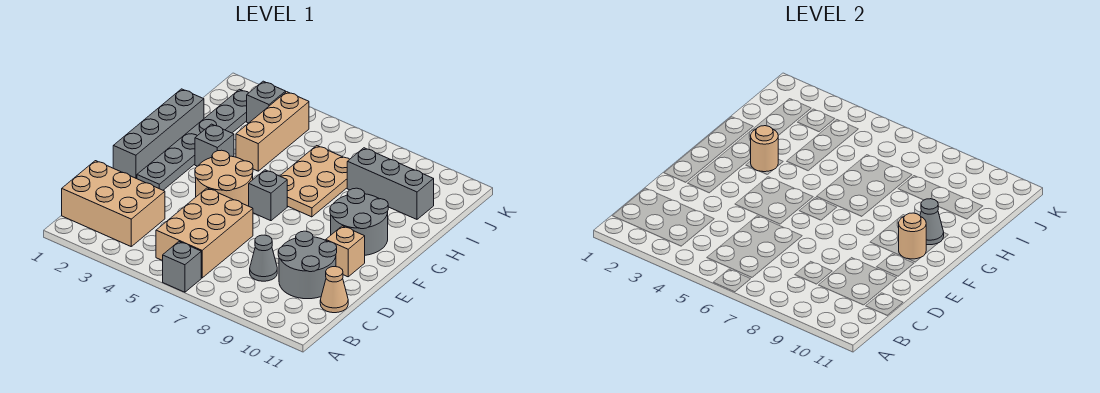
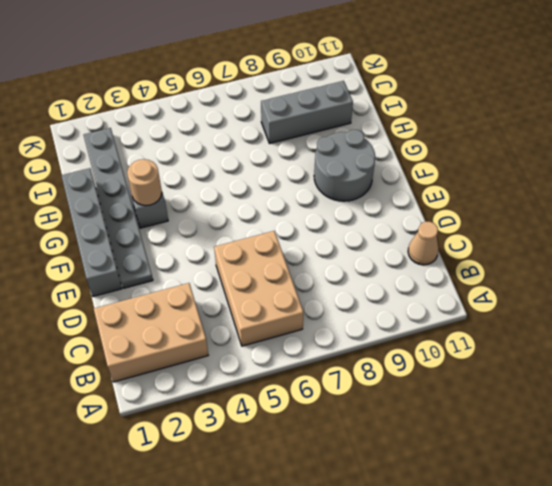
none -> grey brick A6 level 1
none -> grey cone C8 level 1
none -> grey round brick C9:D10 level 1

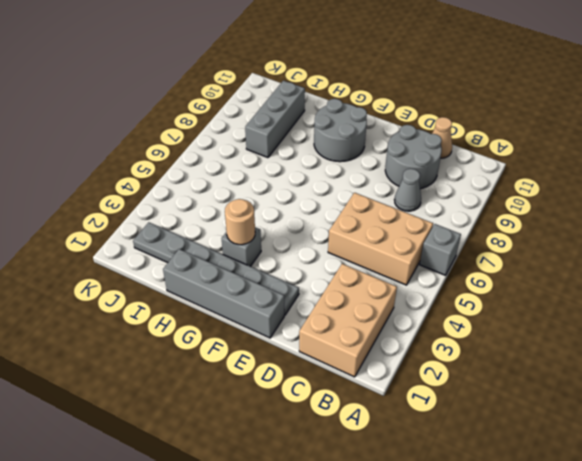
none -> tan round brick E4:F5 level 1
none -> tan brick E10 level 1
none -> grey brick F6 level 1

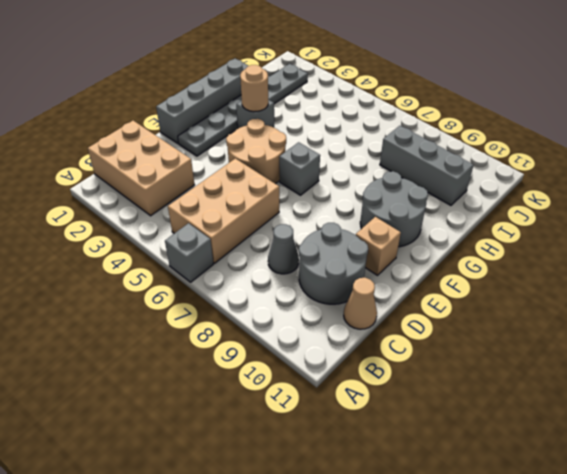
none -> tan plate G6:I7 level 1
none -> tan brick H4:J4 level 1
none -> grey brick J3 level 1

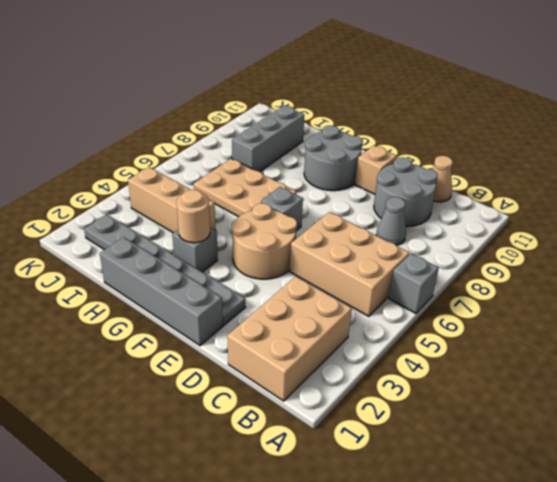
none -> grey brick J3 level 1
none -> tan round brick F10 level 2
none -> grey cone G10 level 2

